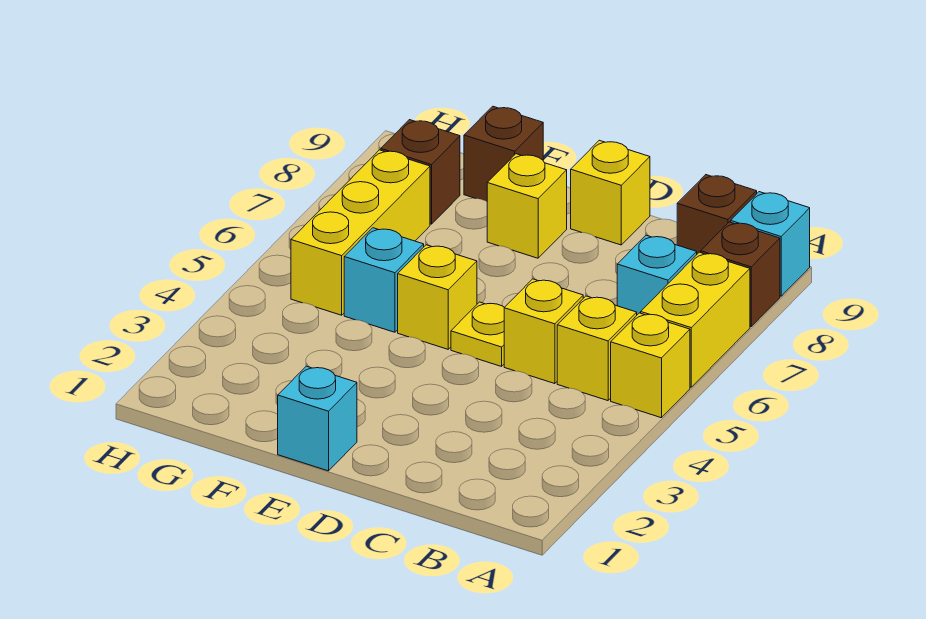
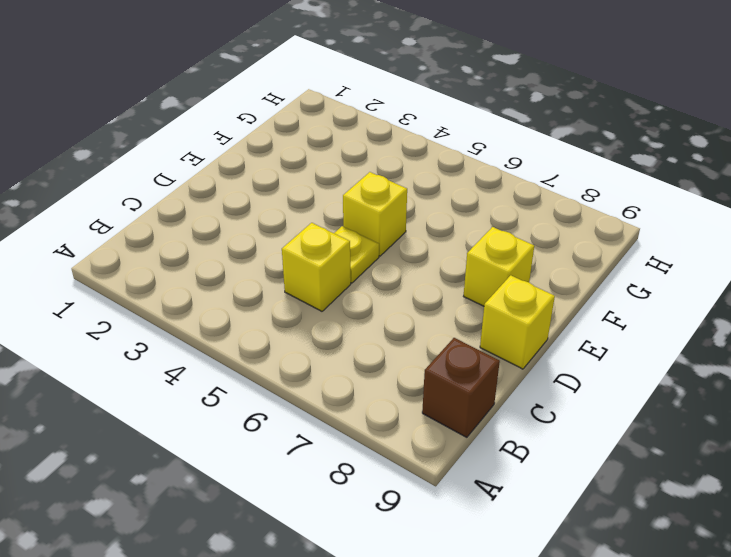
none -> yellow brick A5 level 1
none -> yellow brick A6:A7 level 1
none -> brown brick A8 level 1

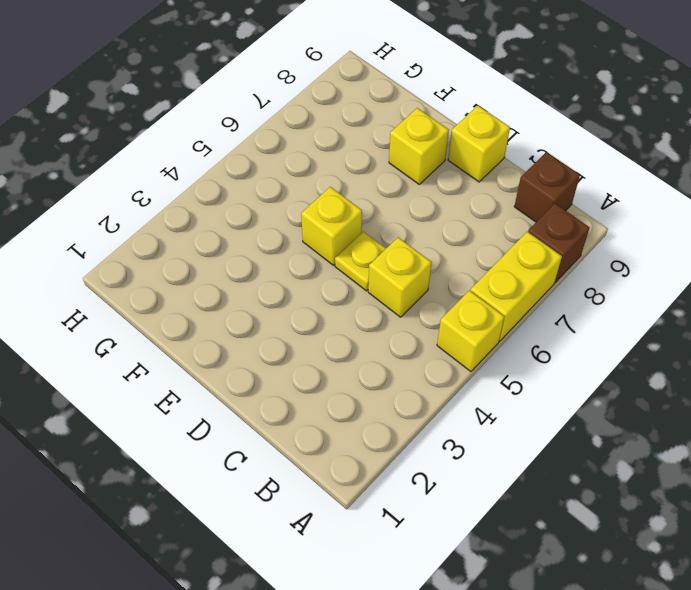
none -> cyan brick A9 level 1
none -> yellow brick B5 level 1
none -> cyan brick B7 level 1

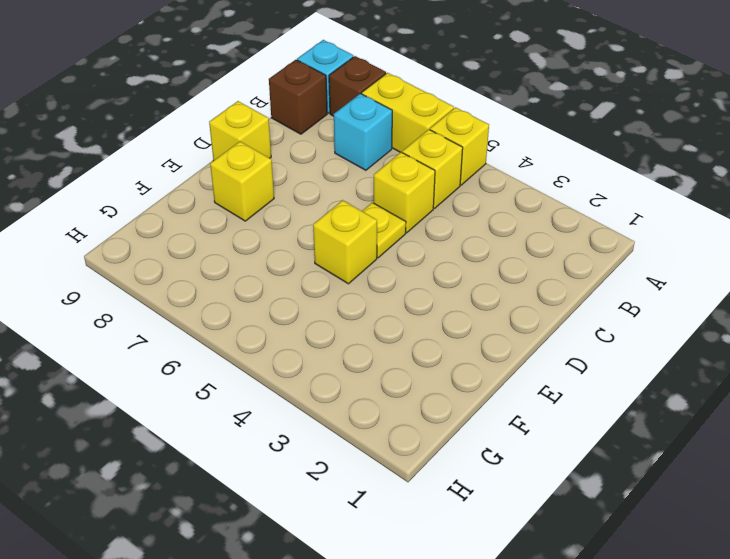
none -> cyan brick E1 level 1
none -> cyan brick F5 level 1
none -> brown brick F9 level 1

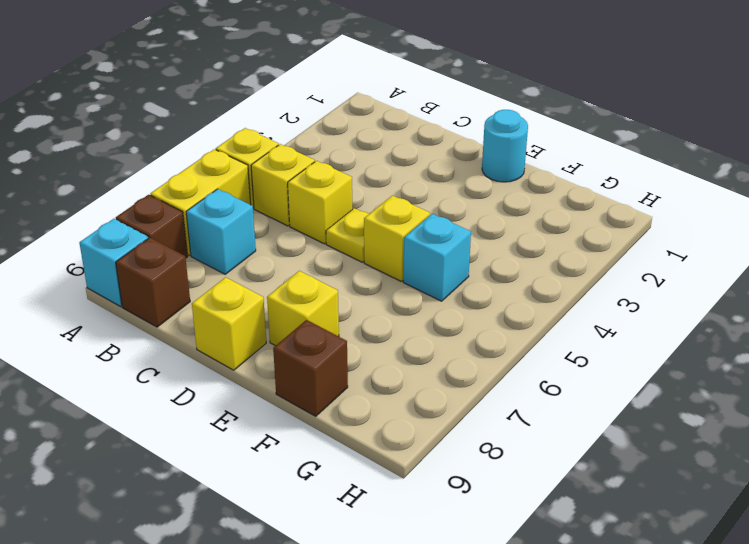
cyan round brick E1 level 1 -> cyan brick E1 level 1
none -> yellow brick G5:G7 level 1
none -> brown brick G8 level 1

